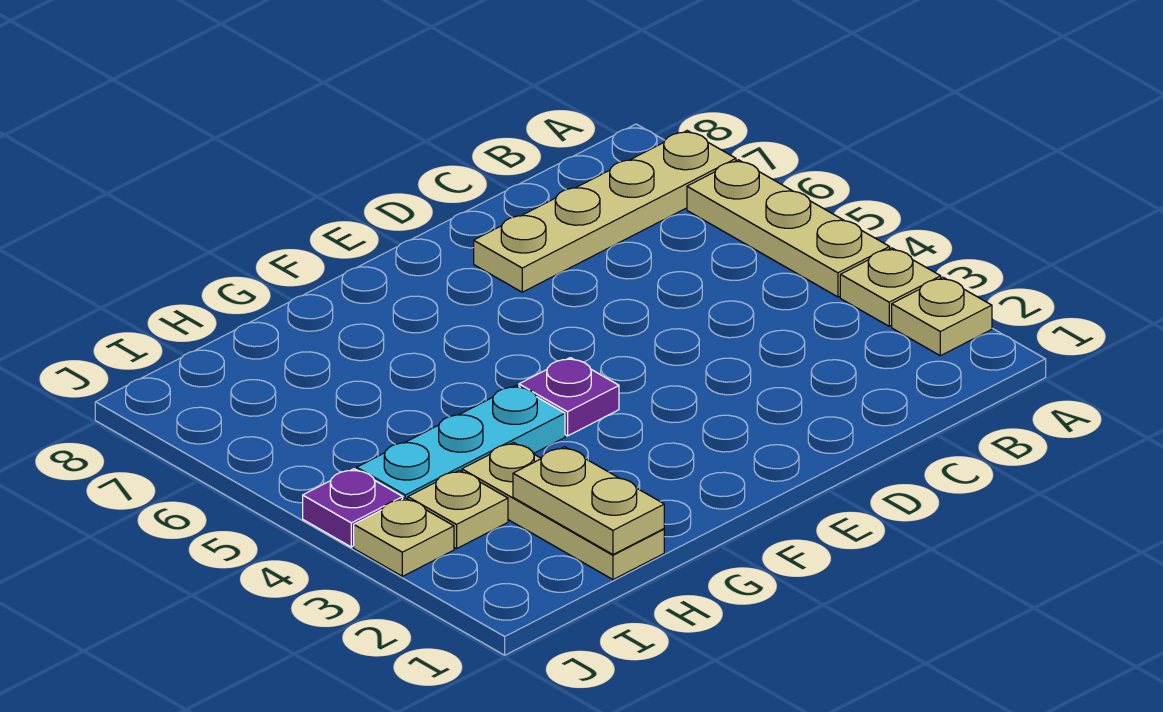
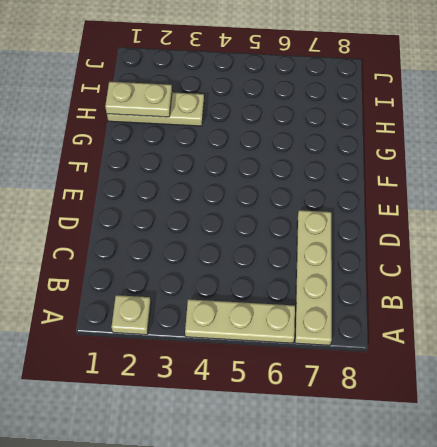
none -> tan plate A3 level 1
none -> purple plate F4 level 1

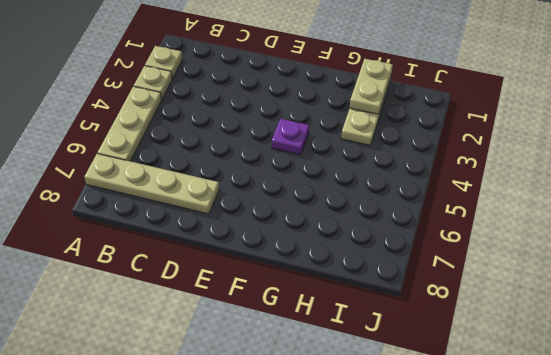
none -> cyan plate G4:I4 level 1
none -> tan plate I3 level 1

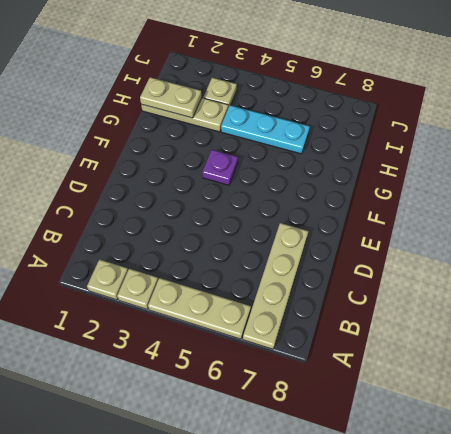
cyan plate H4:H6 level 1 -> cyan plate G4:I4 level 1
none -> tan plate J3 level 1
none -> purple plate J4 level 1

